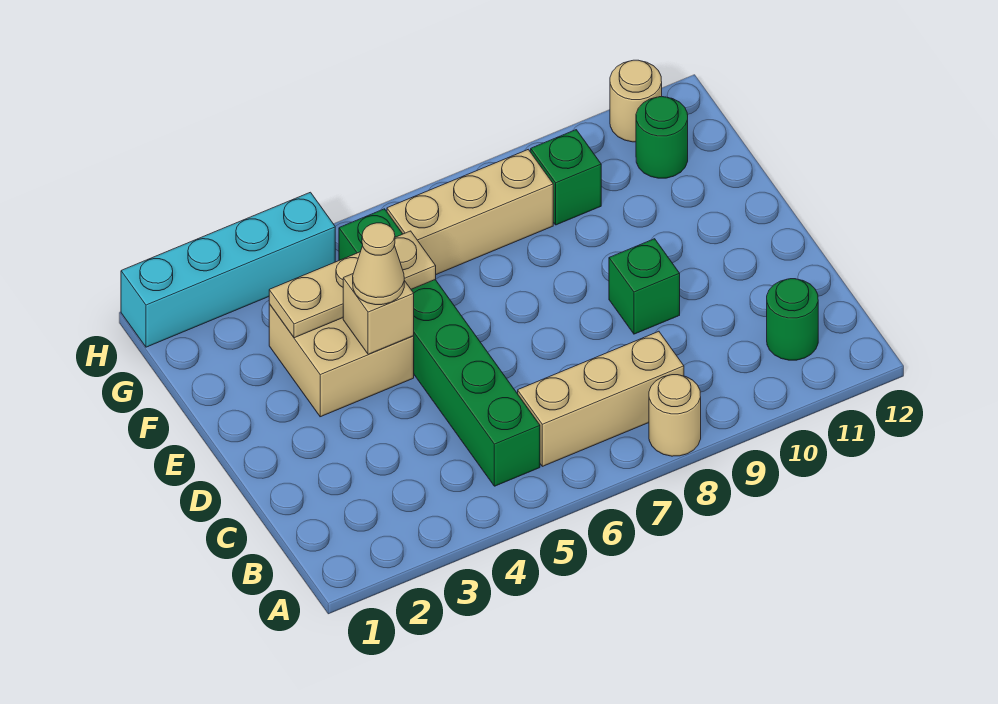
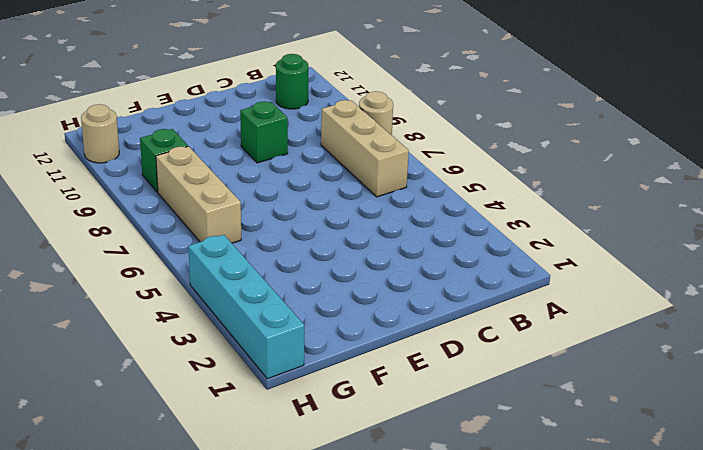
none -> green brick B5:G5 level 1
none -> tan brick E3:F4 level 1
none -> green round brick G11 level 1

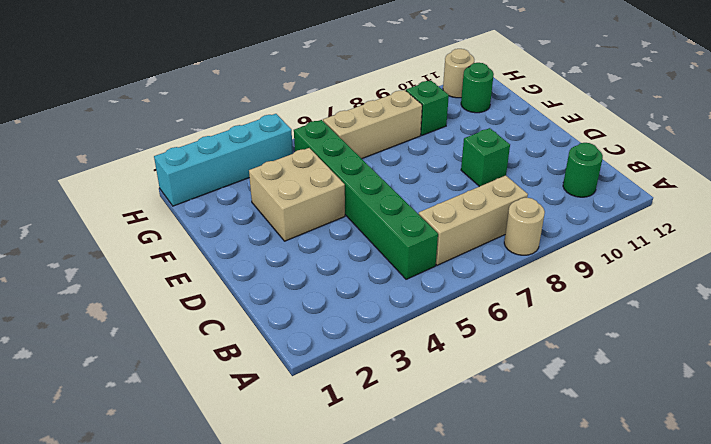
none -> tan brick E4 level 2
none -> tan plate F3:F5 level 2
none -> tan cone E4 level 3

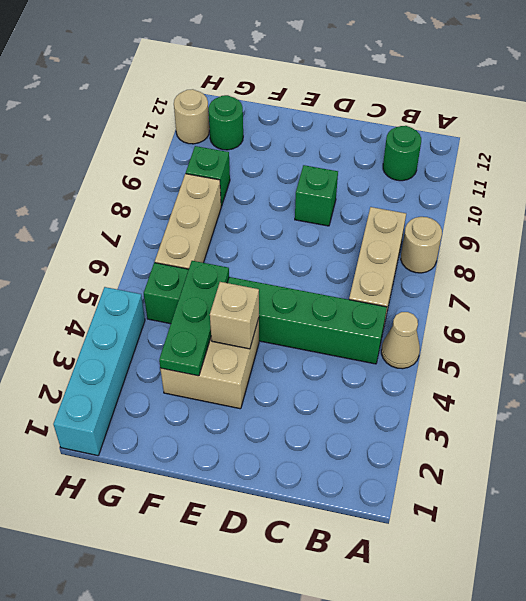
tan cone A5 level 1 -> tan cone E4 level 3
green plate F3:F5 level 2 -> tan plate F3:F5 level 2

